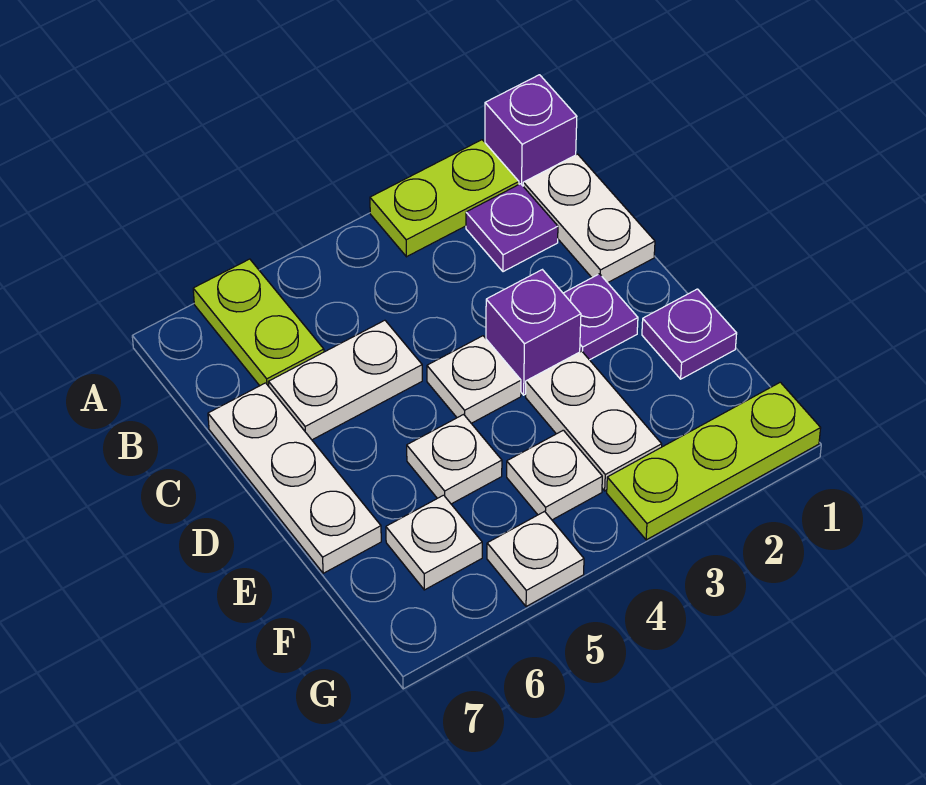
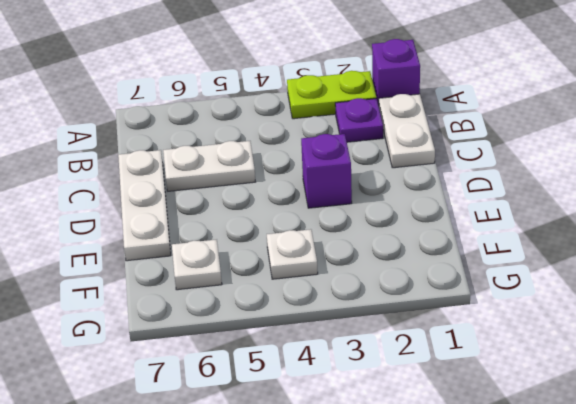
none -> lime plate A6:B6 level 1
none -> purple plate D2 level 1
none -> white plate D4 level 1

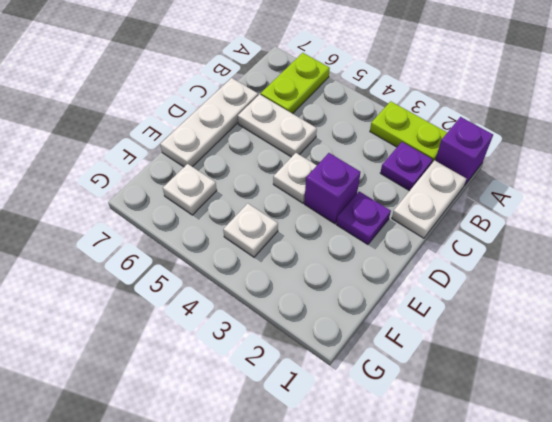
none -> purple plate E1 level 1
none -> white plate E3:F3 level 1
none -> white plate E5 level 1

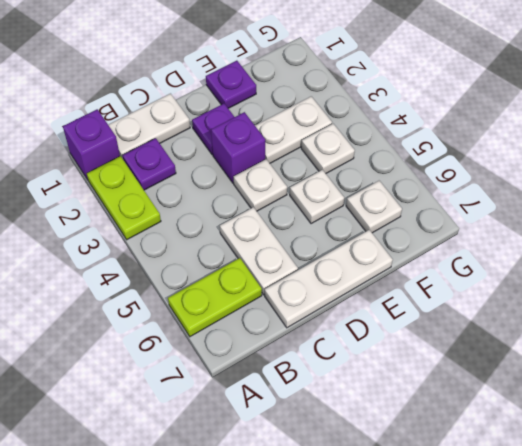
none -> lime plate G1:G3 level 1
none -> white plate G5 level 1

